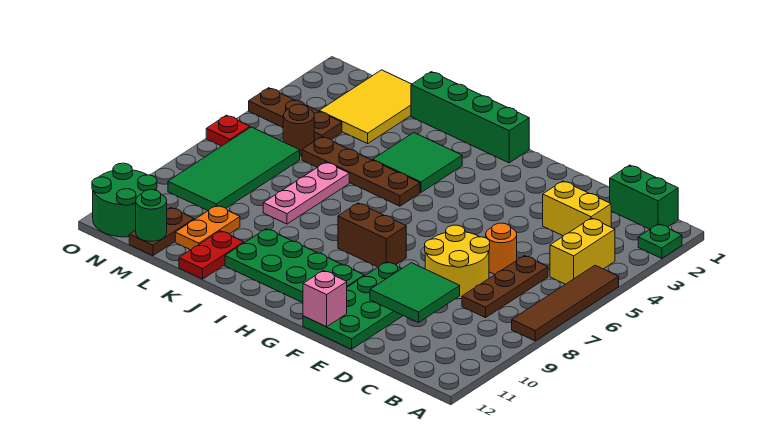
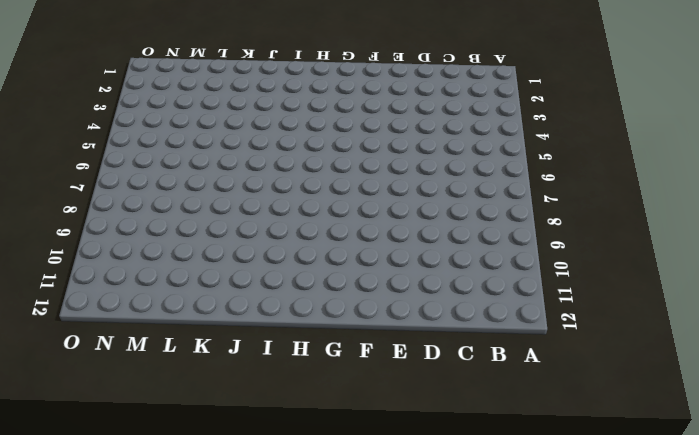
none -> green plate A2 level 1
none -> brown tile A5:A8 level 1
none -> green brick B1:C1 level 1

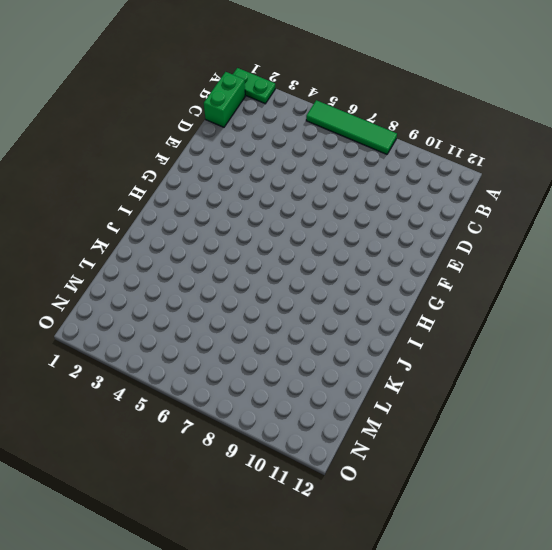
green plate A1:A2 level 1 -> green plate A2 level 1
green tile A5:A8 level 1 -> brown tile A5:A8 level 1
none -> yellow brick B4:B5 level 1
none -> yellow brick C3:D3 level 1
none -> brown plate C6:C8 level 1

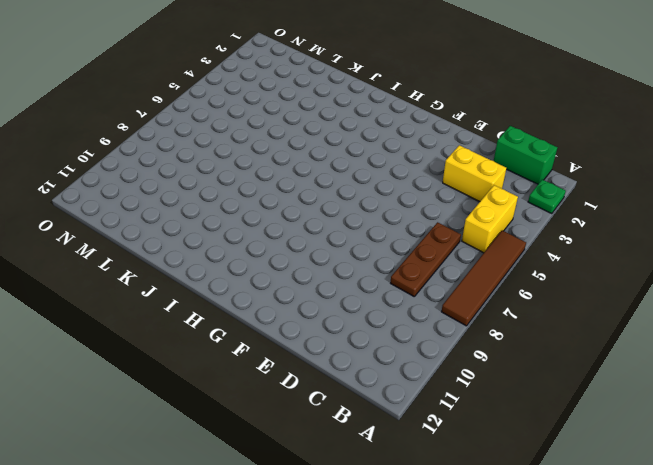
none -> orange round brick D6 level 1
none -> yellow round brick D7:E8 level 1
none -> green plate E9:F12 level 1

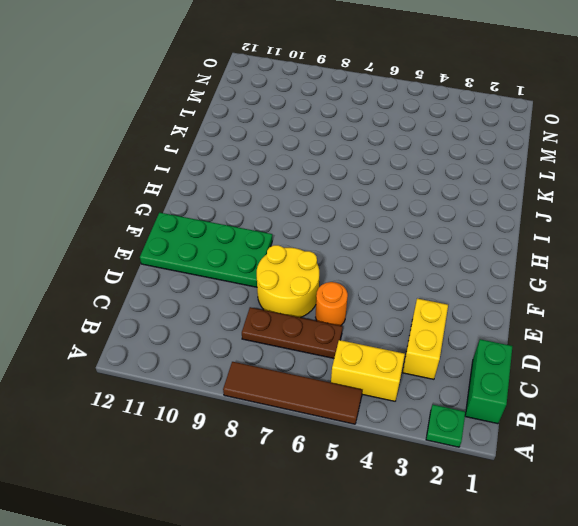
none -> brown brick G8:H8 level 1
none -> green plate G10:J11 level 1
none -> green brick H1:K1 level 1

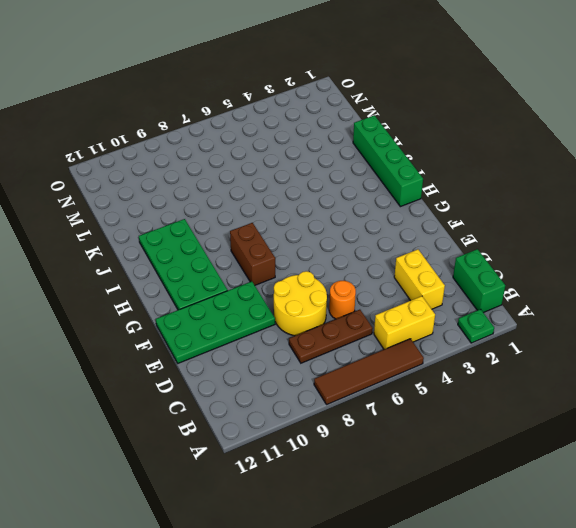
none -> green tile I3:J4 level 1
none -> brown plate I5:L5 level 1
none -> pink plate K6:K8 level 1

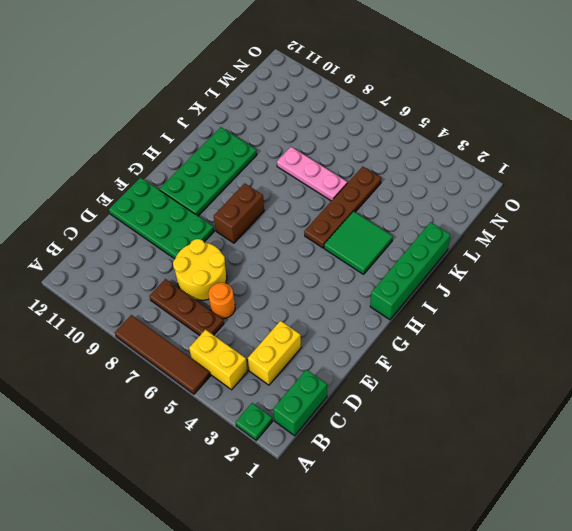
none -> red plate K11:K12 level 1
none -> yellow tile L1:M3 level 1
none -> orange plate L10:L11 level 1

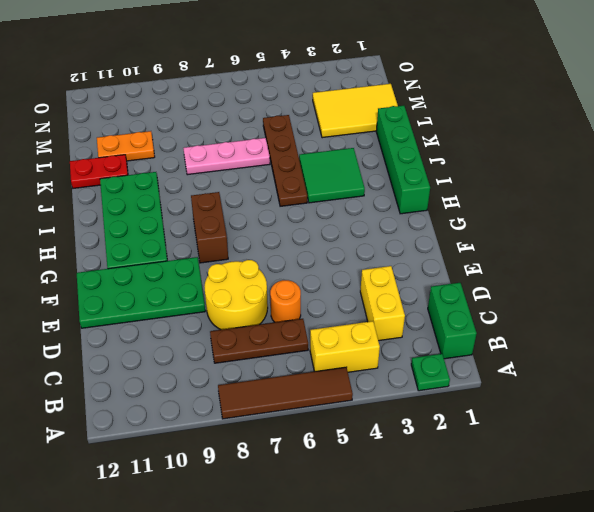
none -> brown plate M4:O4 level 1
none -> brown round brick M5 level 1
none -> green tile M6:N9 level 1

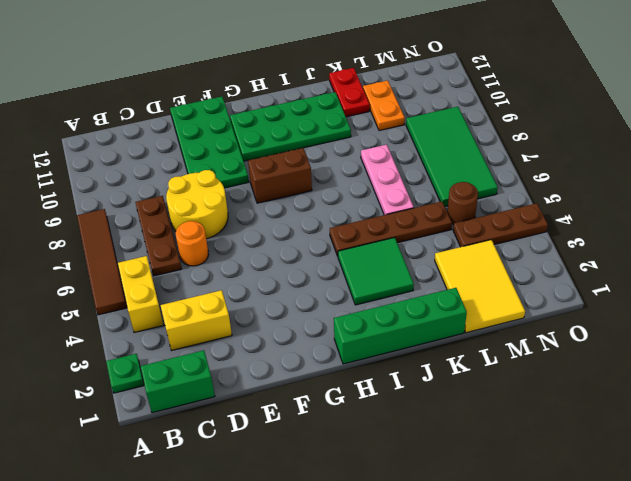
none -> brown plate M11:M12 level 1
none -> green round brick N11:O12 level 1
none -> red plate O6 level 1

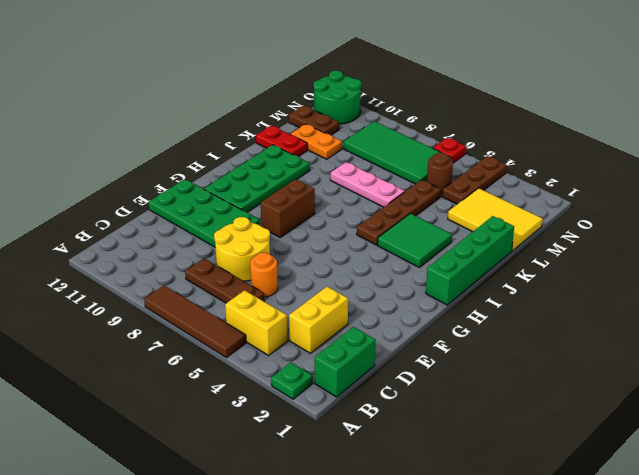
none -> green tile D9:E10 level 2
none -> pink brick F12 level 2
none -> green round brick M12 level 2

